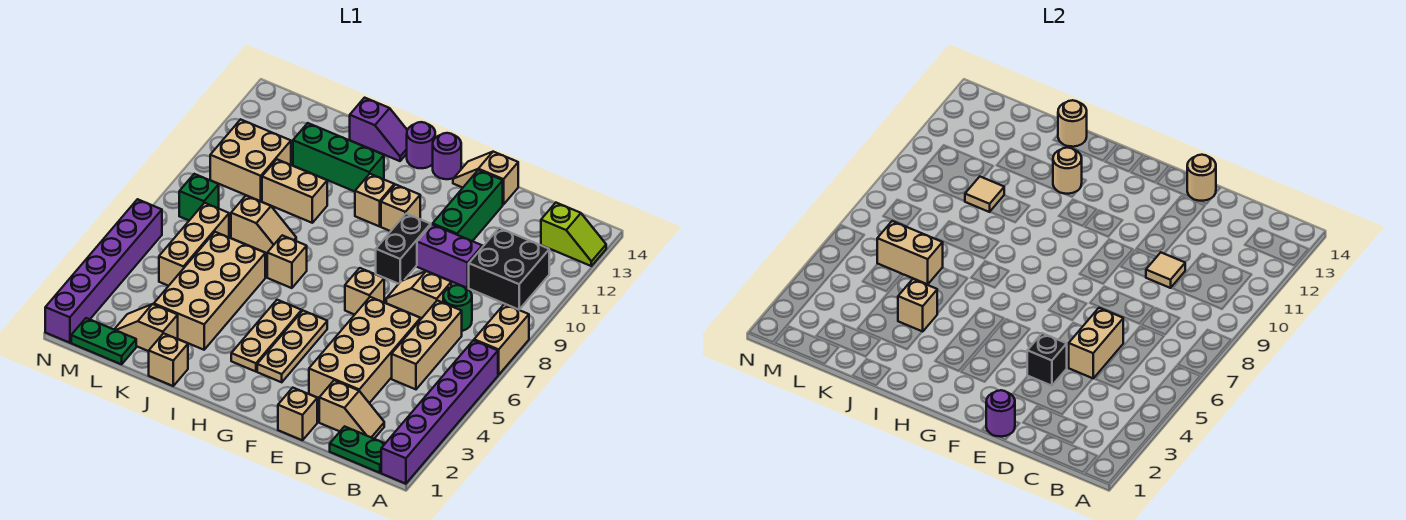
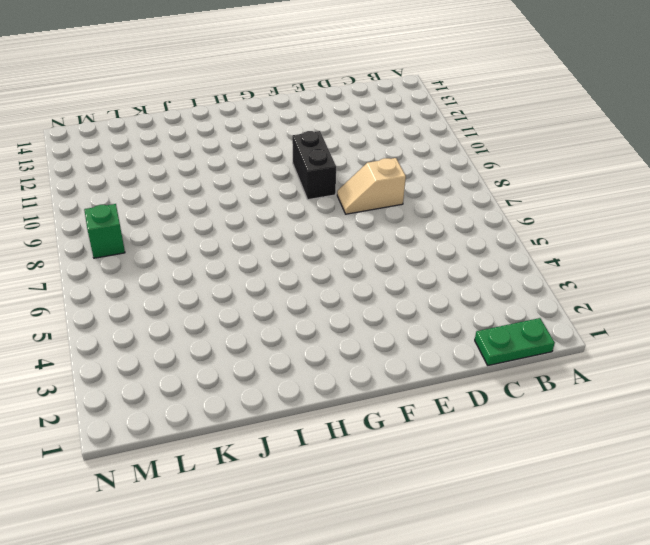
none -> purple brick A1:A6 level 1
none -> tan brick A7:A8 level 1
none -> lime slope A13:B13 level 1 top B
none -> black brick B10:C11 level 1

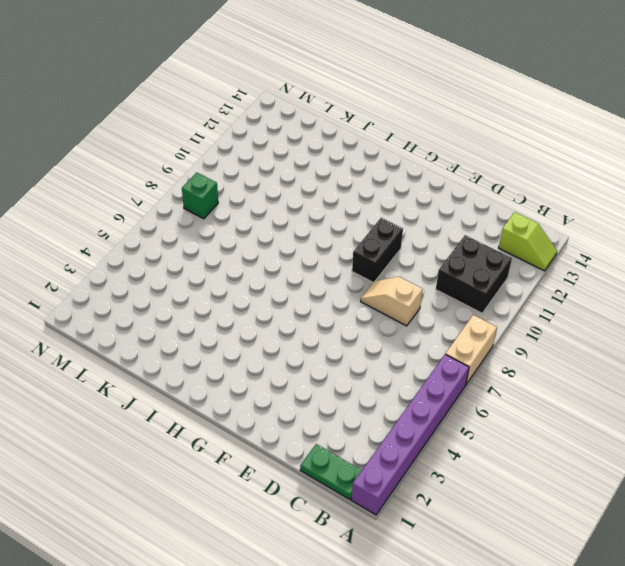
none -> tan slope C2:D2 level 1 top D
none -> tan brick C5:C7 level 1
none -> green round brick C8 level 1
none -> tan brick D3:E6 level 1

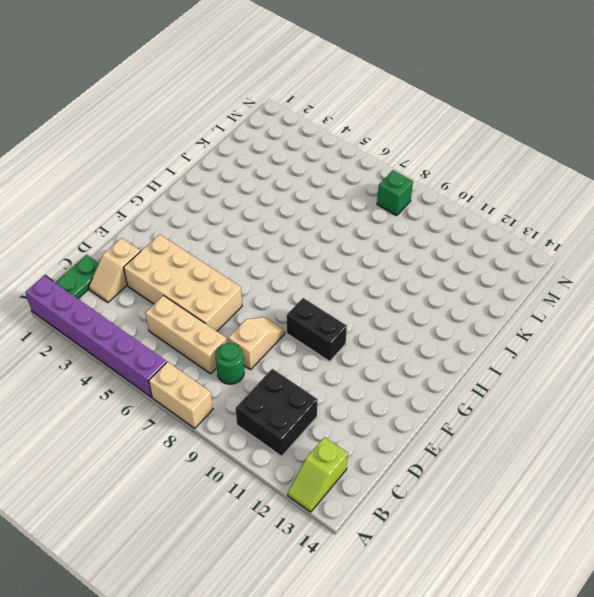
none -> purple brick D10:E10 level 1
none -> tan brick E1 level 1
none -> green brick E11:E13 level 1
none -> tan slope E14:F14 level 1 top E

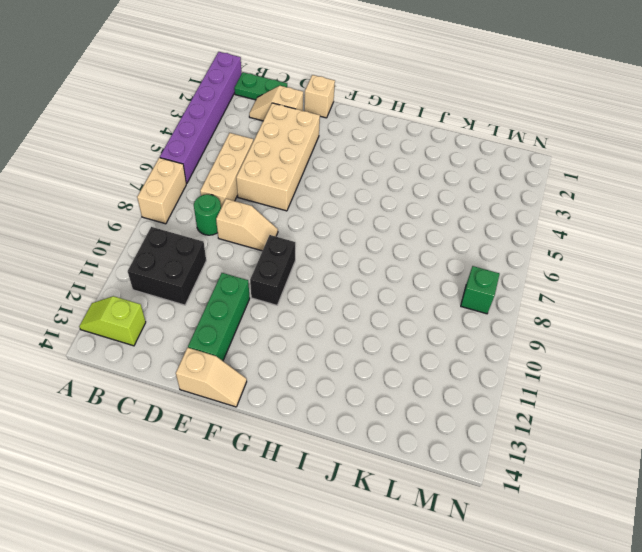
none -> purple brick D10:E10 level 1
none -> tan brick F7 level 1
none -> tan plate G3:G5 level 1
none -> tan brick G11 level 1

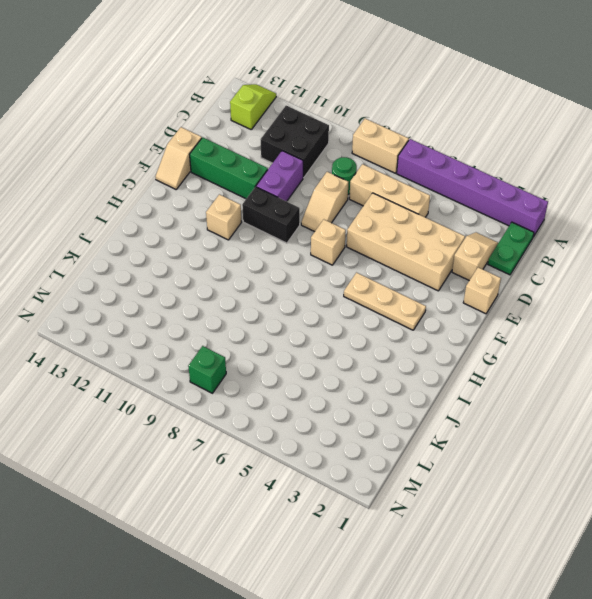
none -> purple round brick G14 level 1
none -> tan plate H3:H5 level 1
none -> tan brick H11 level 1
none -> purple round brick H14 level 1

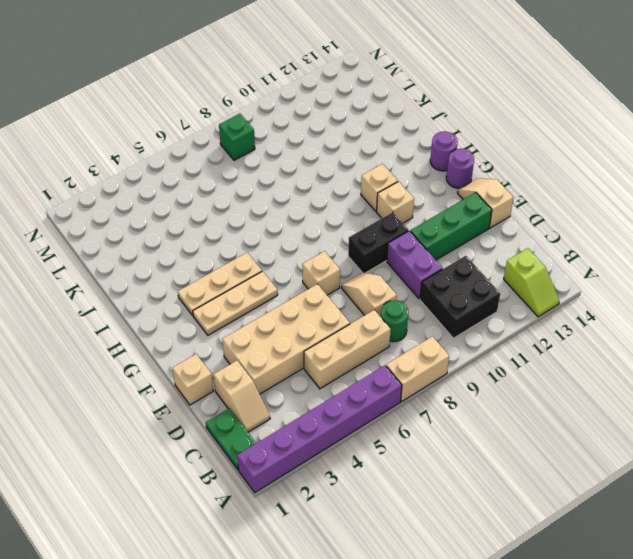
none -> tan brick I7 level 1
none -> green brick I12:K12 level 1
none -> purple slope I14:J14 level 1 top J
none -> tan brick J1 level 1

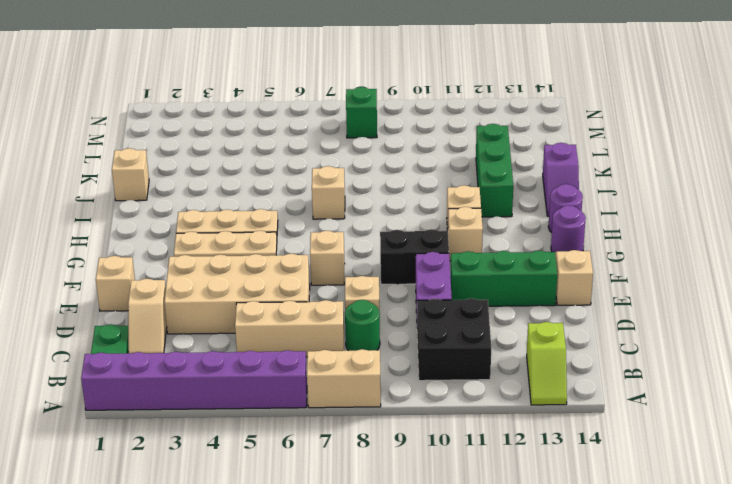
none -> tan brick J3:K6 level 1
none -> tan slope J8:K8 level 1 top K
none -> tan brick J10:K10 level 1
none -> tan slope K2:L2 level 1 top K

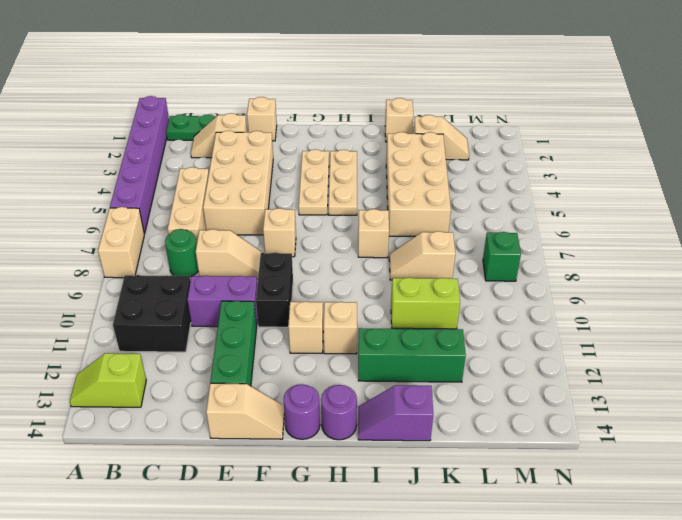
lime brick J10:K10 level 1 -> tan brick J10:K10 level 1
none -> green plate L1:M1 level 1
none -> tan brick L5:L7 level 1
none -> tan brick L10:M11 level 1
none -> purple brick N1:N6 level 1

